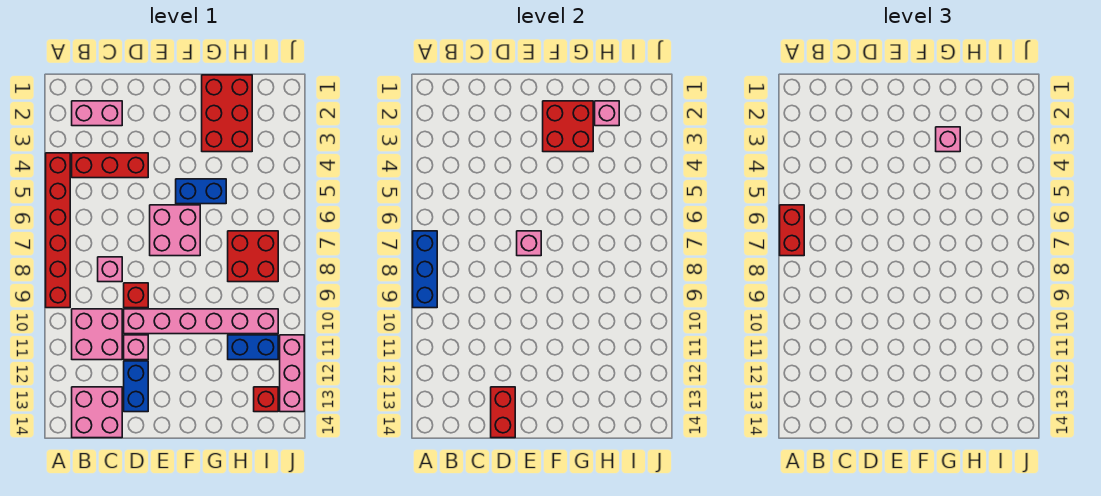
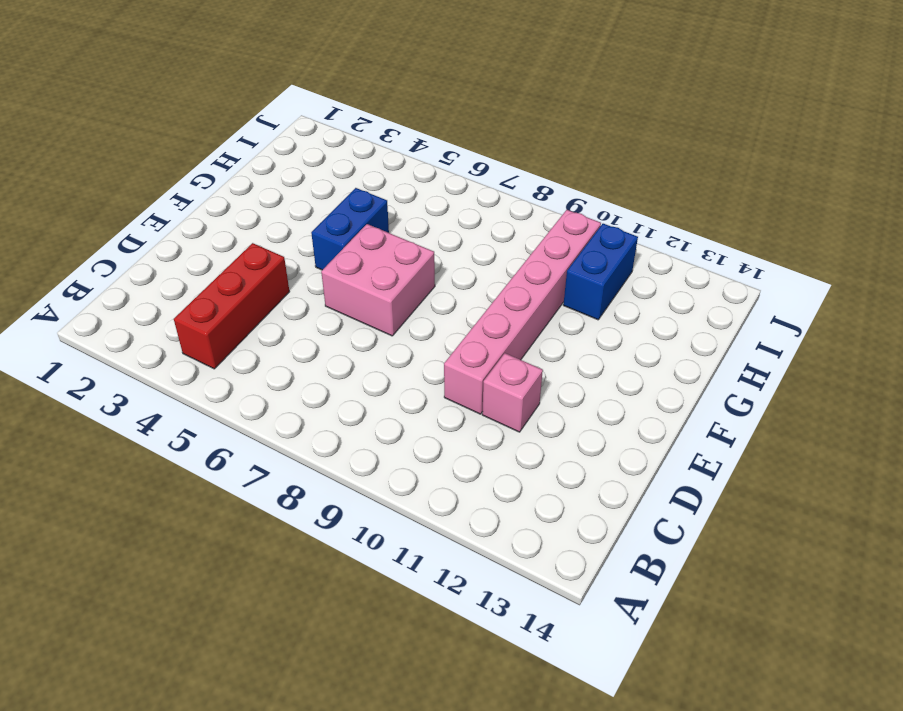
none -> red brick A4:A9 level 1
none -> pink brick B2:C2 level 1
none -> pink brick B10:C11 level 1

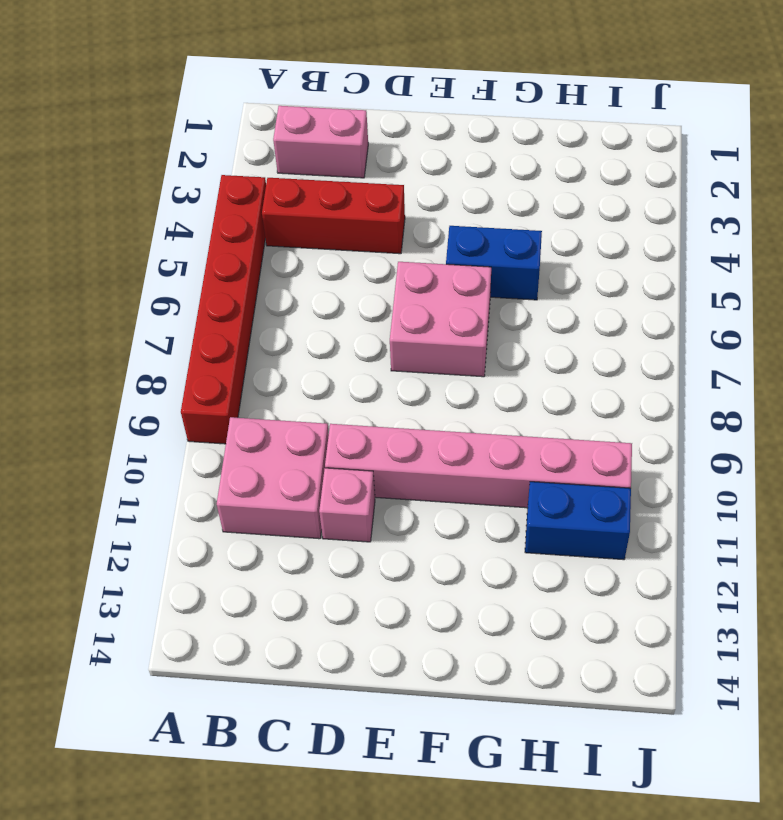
none -> pink brick B13:C14 level 1
none -> pink brick C8 level 1
none -> red brick D9 level 1

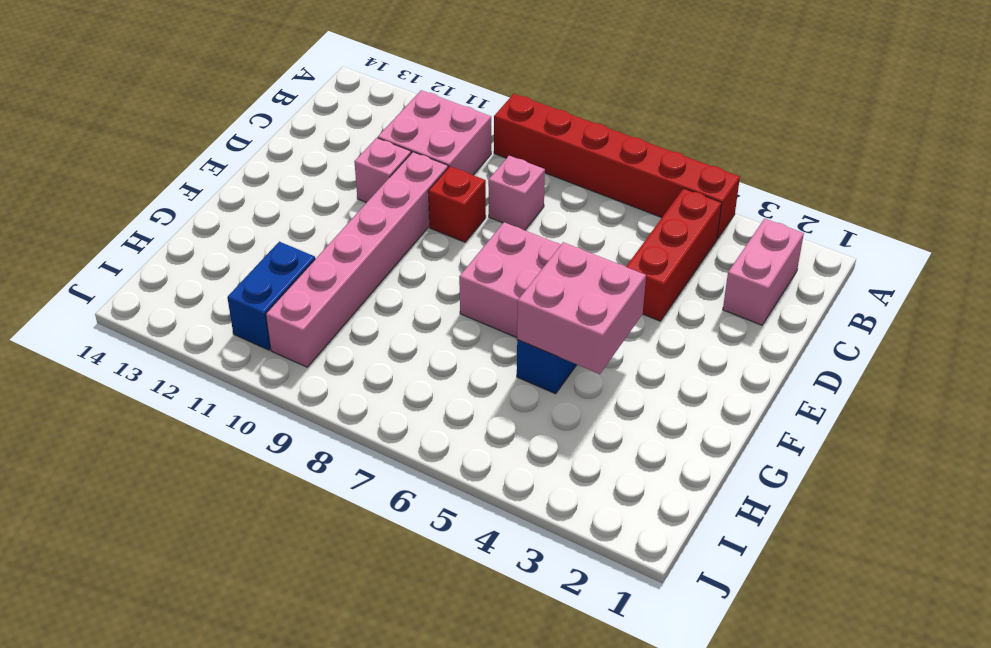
pink brick F4:G5 level 2 -> pink brick B13:C14 level 1
none -> blue brick D12:D13 level 1
none -> red brick G1:H3 level 1
none -> red brick H7:I8 level 1

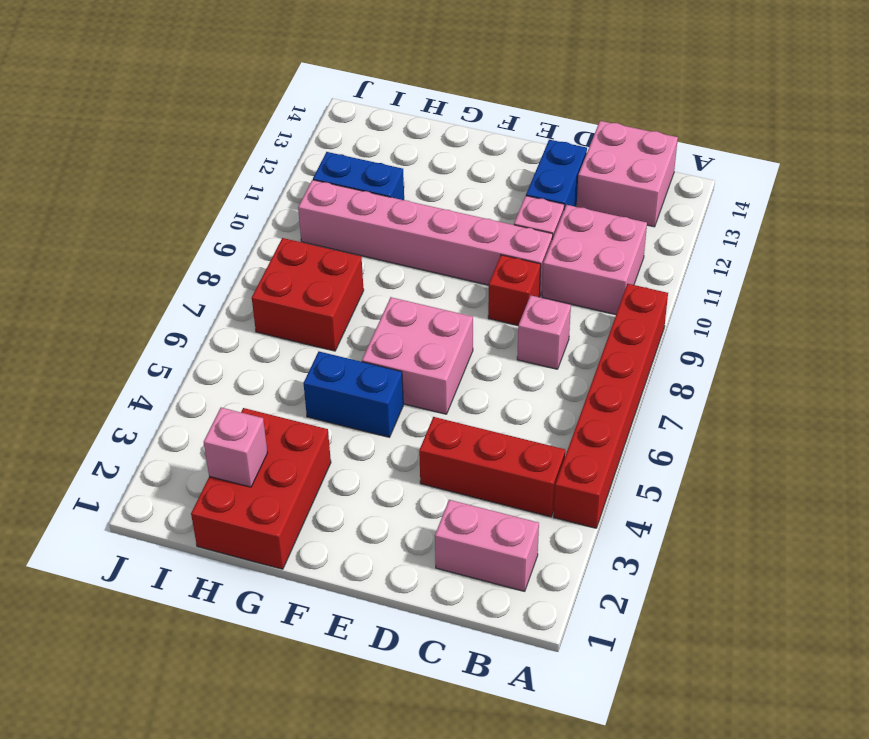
none -> red brick I13 level 1
none -> pink brick J11:J13 level 1
none -> blue brick A7:A9 level 2

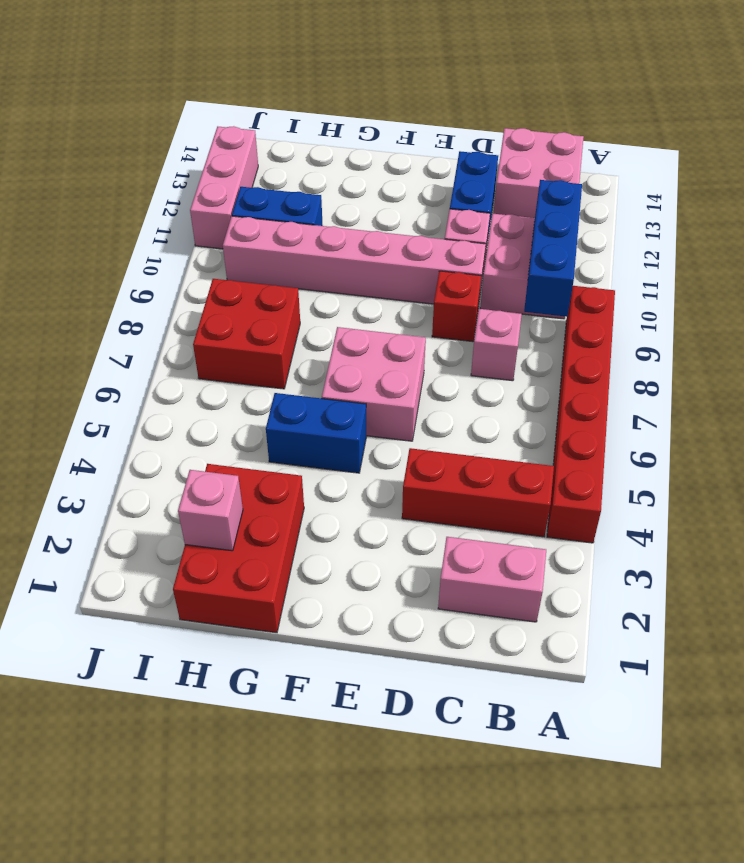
blue brick B9:B11 level 2 -> blue brick A7:A9 level 2
none -> red brick I13 level 1
none -> red brick D13:D14 level 2
none -> pink brick E7 level 2

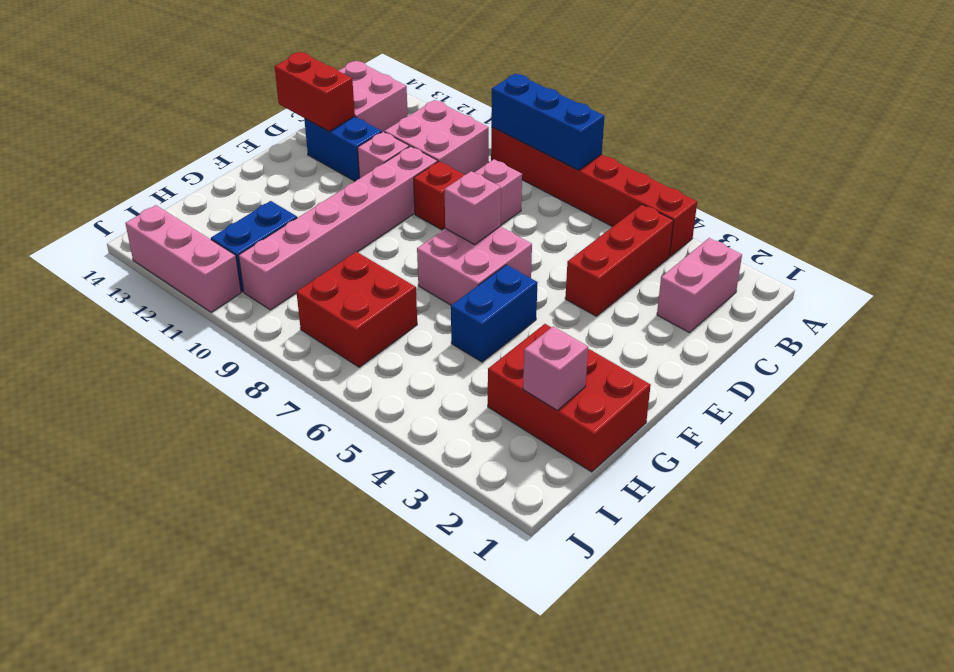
none -> red brick I13 level 1
none -> red brick F2:G3 level 2
none -> red brick A6:A7 level 3

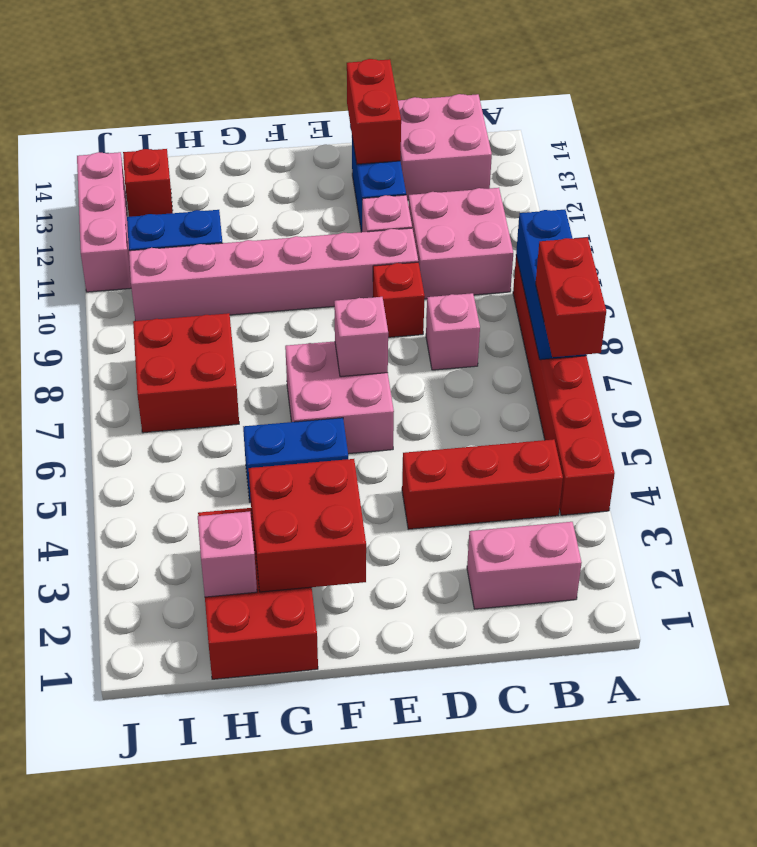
none -> pink brick G3 level 3

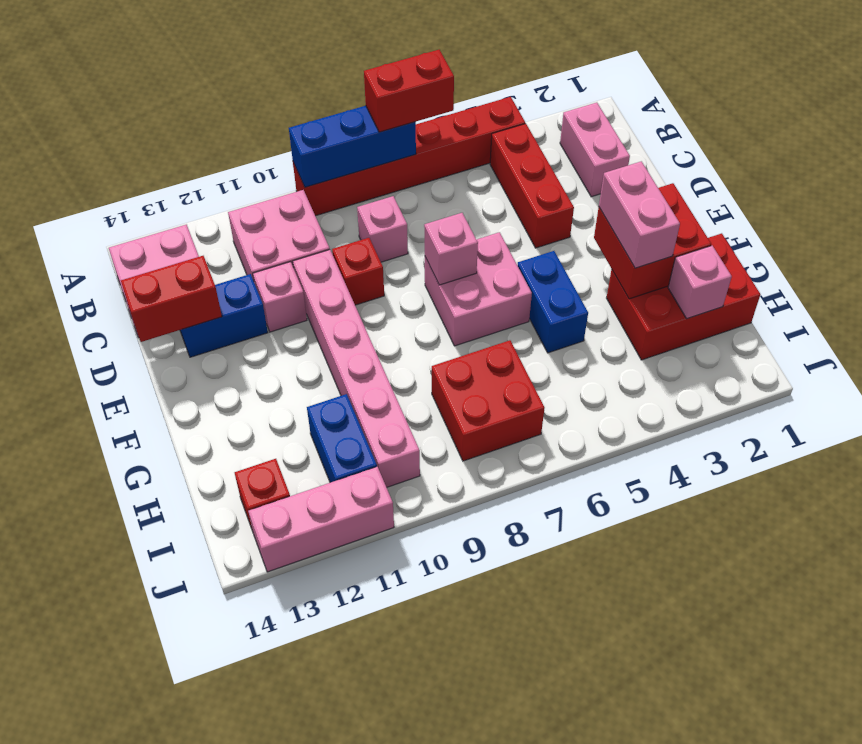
pink brick F3:G3 level 3 -> pink brick G3 level 3

